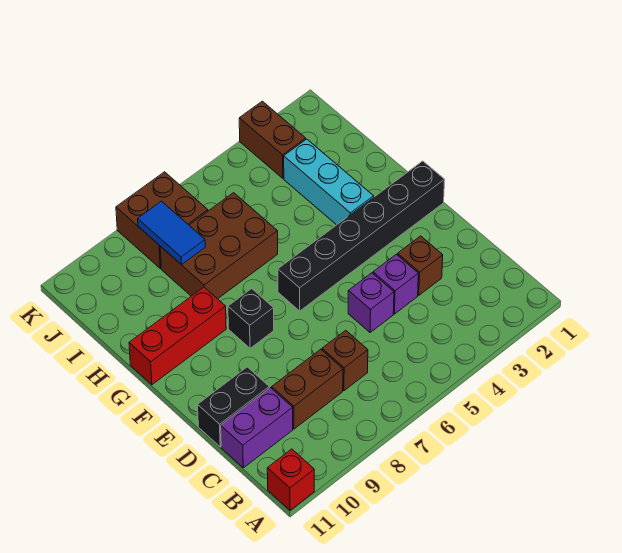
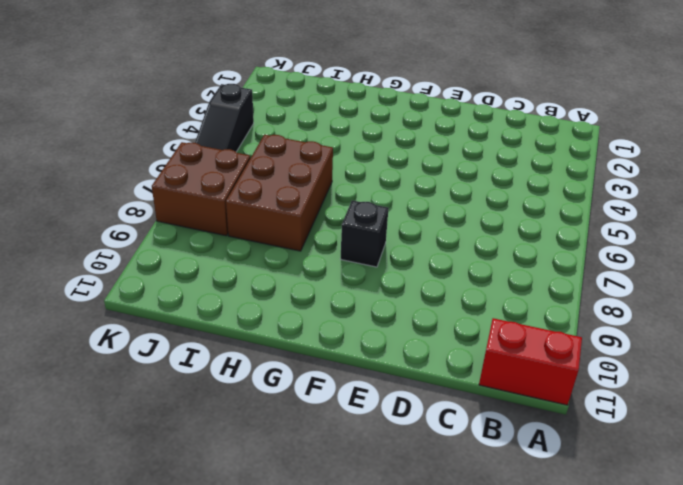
red brick A11:B11 level 1 -> red brick A11 level 1
black slope K4:K6 level 1 top 4 -> none
none -> brown brick C7 level 1
none -> brown brick C8:C9 level 1
none -> purple brick C10:C11 level 1

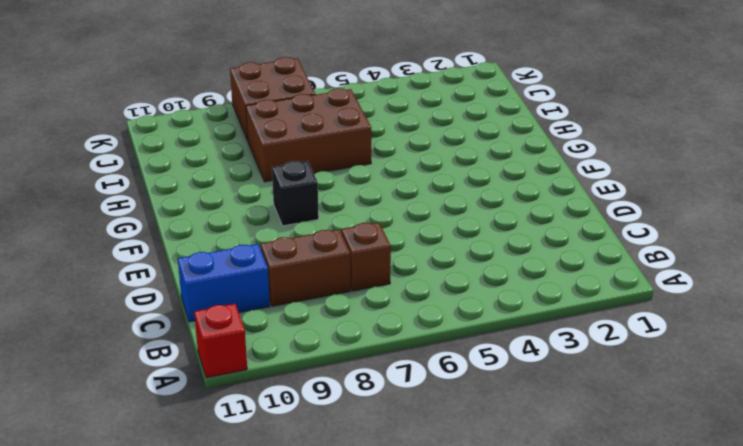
blue brick C10:C11 level 1 -> purple brick C10:C11 level 1
none -> brown brick D3 level 1
none -> purple brick D4 level 1
none -> purple brick D5 level 1

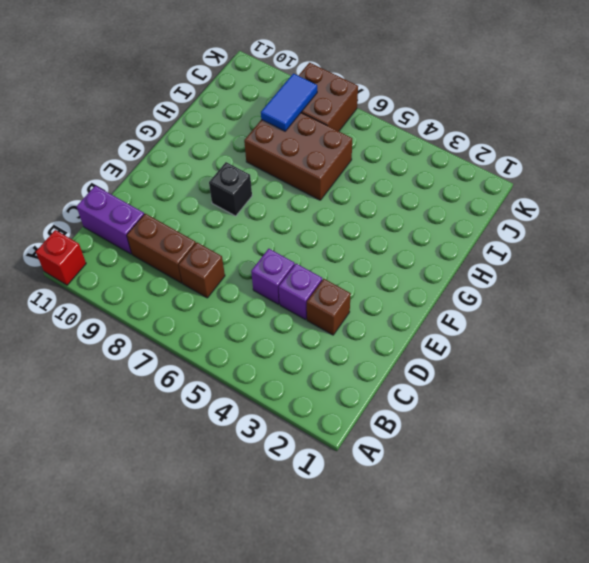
none -> black brick D10:D11 level 1
none -> black brick F1:F6 level 1
none -> cyan brick G3:I3 level 1

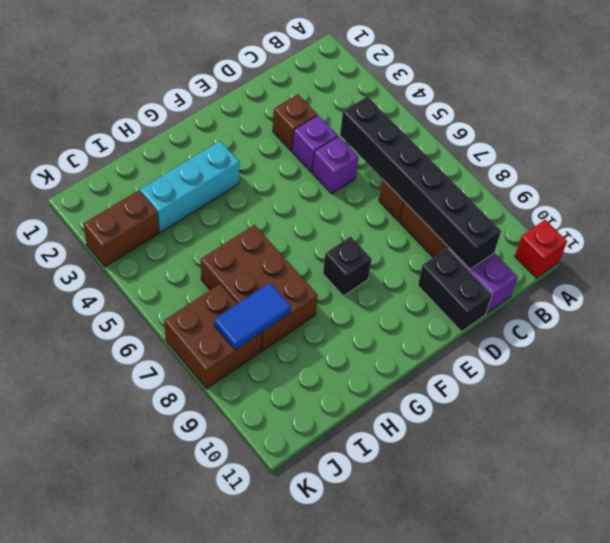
black brick C5:C10 level 2 -> black brick F1:F6 level 1
none -> red brick G9:G11 level 1

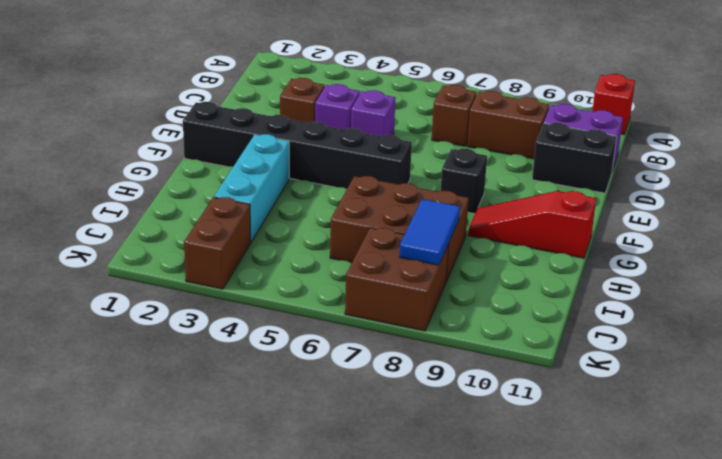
red slope G9:G11 level 1 top 11 -> red brick G9:G11 level 1

